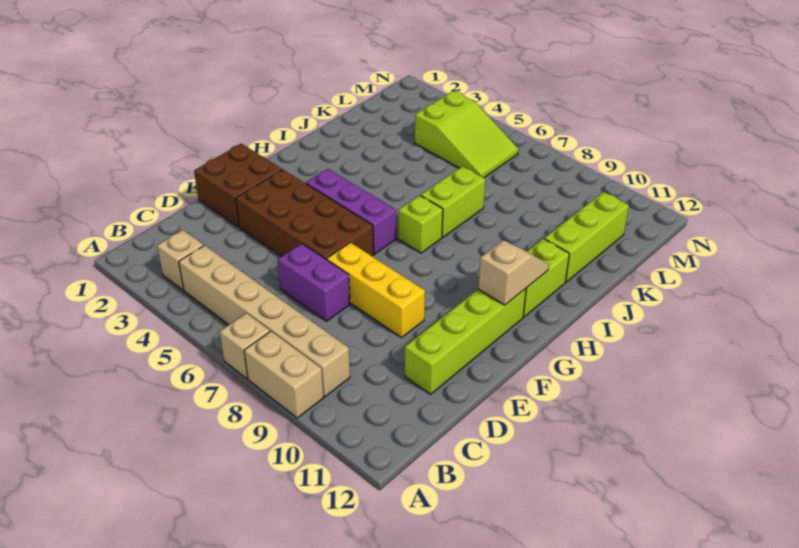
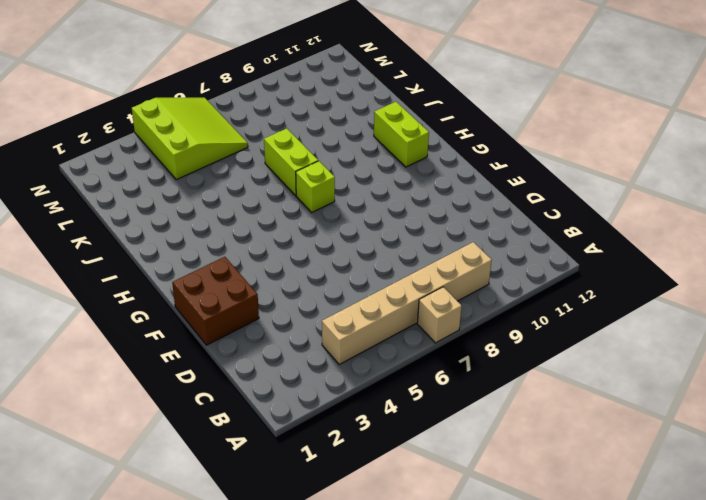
lime slope L4:N6 level 1 top 4 -> lime slope L4:M6 level 1 top 4
none -> tan brick A8:A9 level 1
none -> tan brick B3 level 1
none -> purple brick D6:D7 level 1

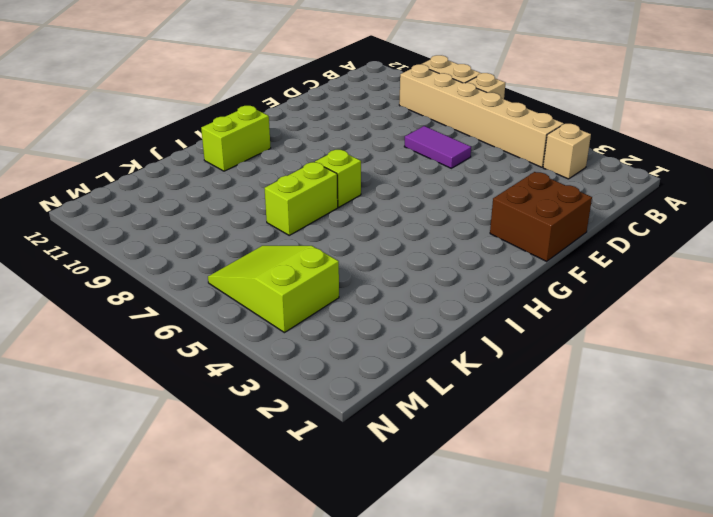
purple tile D6:D7 level 1 -> purple brick D6:D7 level 1
none -> lime brick D11:G11 level 1
none -> brown brick E3:F6 level 1
none -> yellow brick E7:E9 level 1

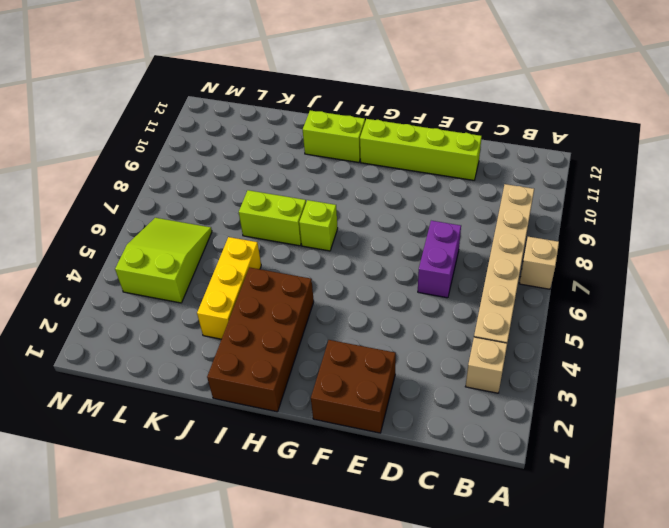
brown brick H1:I4 level 1 -> brown brick E3:F6 level 1
yellow brick J3:J5 level 1 -> yellow brick E7:E9 level 1
none -> tan brick A8:A9 level 1
none -> purple brick G4:G6 level 1
none -> lime brick J11:L11 level 1

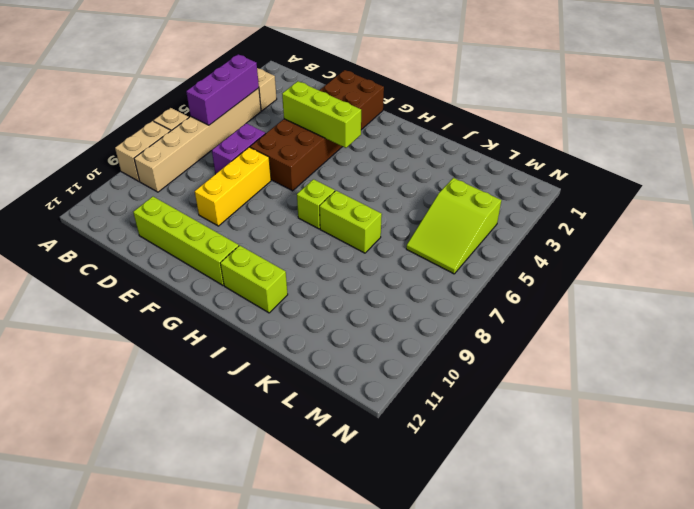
purple brick B4:B6 level 2 -> purple brick G4:G6 level 1
lime brick E4:G4 level 2 -> lime brick J11:L11 level 1
none -> tan slope G11:H11 level 2 top G

